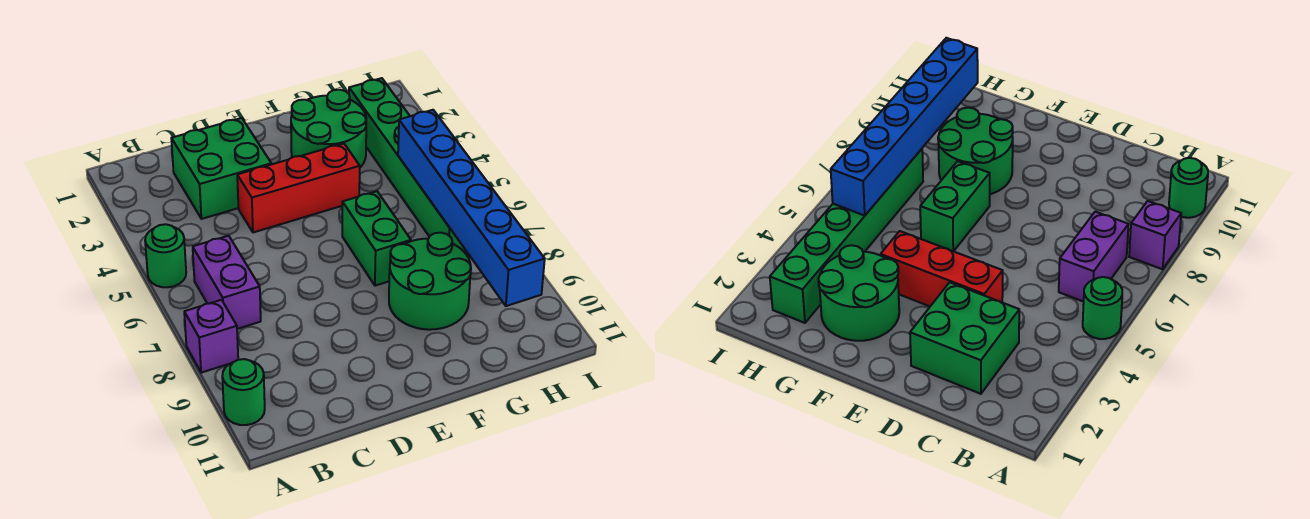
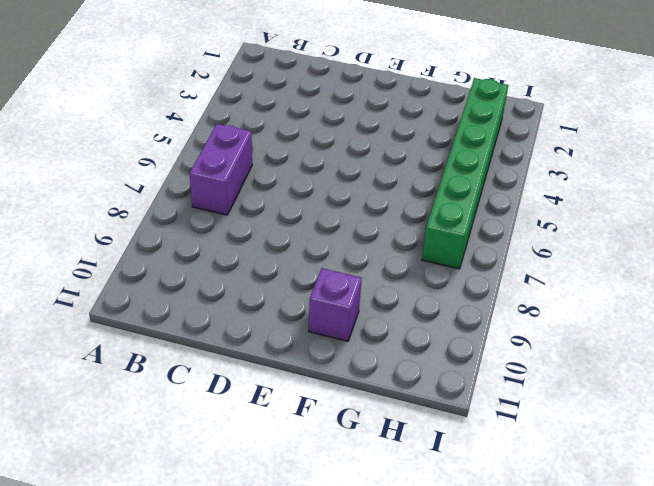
purple brick F10 level 1 -> purple brick A8 level 1
none -> green round brick A5 level 1
none -> green round brick A10 level 1

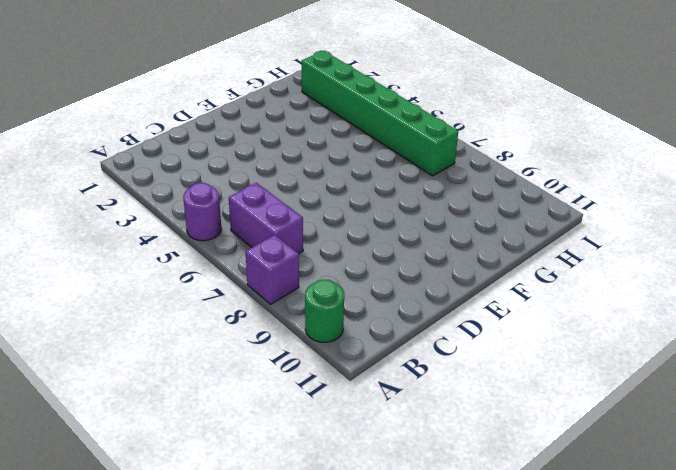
purple round brick A5 level 1 -> green round brick A5 level 1
none -> green brick C2:D3 level 1
none -> red brick D4:F4 level 1

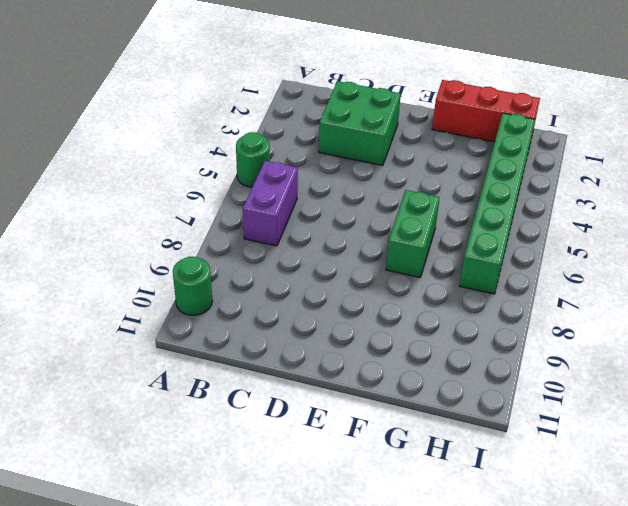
red brick F1:H1 level 1 -> red brick D4:F4 level 1
none -> purple brick A8 level 1
none -> green round brick F2:G3 level 1

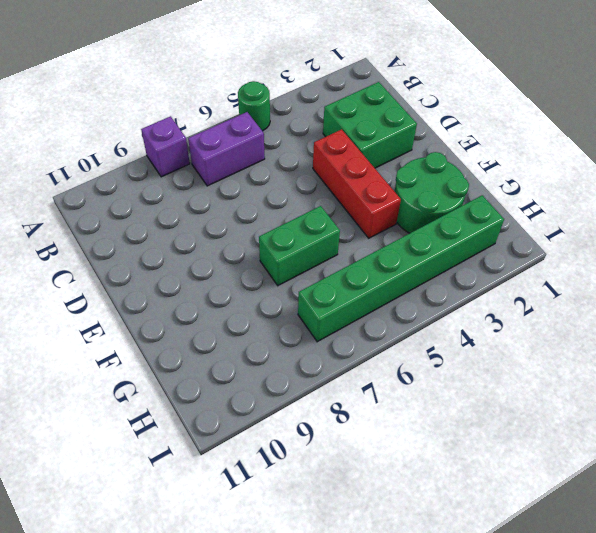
none -> green round brick A10 level 1
none -> green round brick F8:G9 level 1

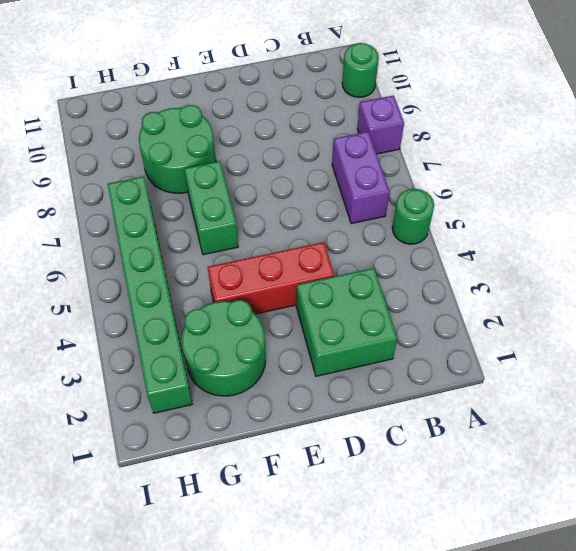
none -> blue brick H5:H10 level 2

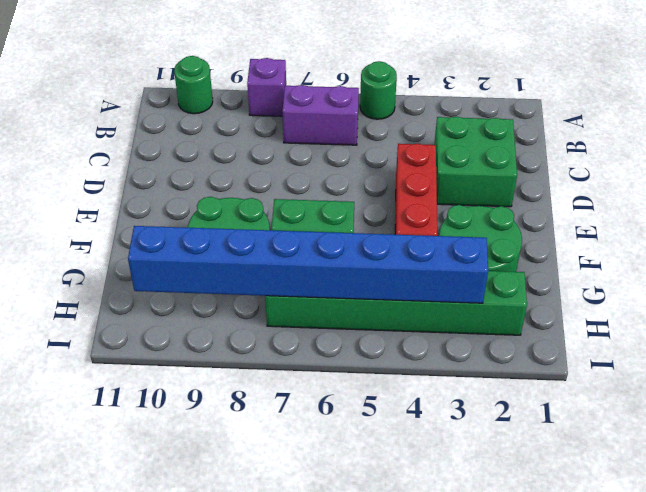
blue brick H3:H10 level 2 -> blue brick H5:H10 level 2

